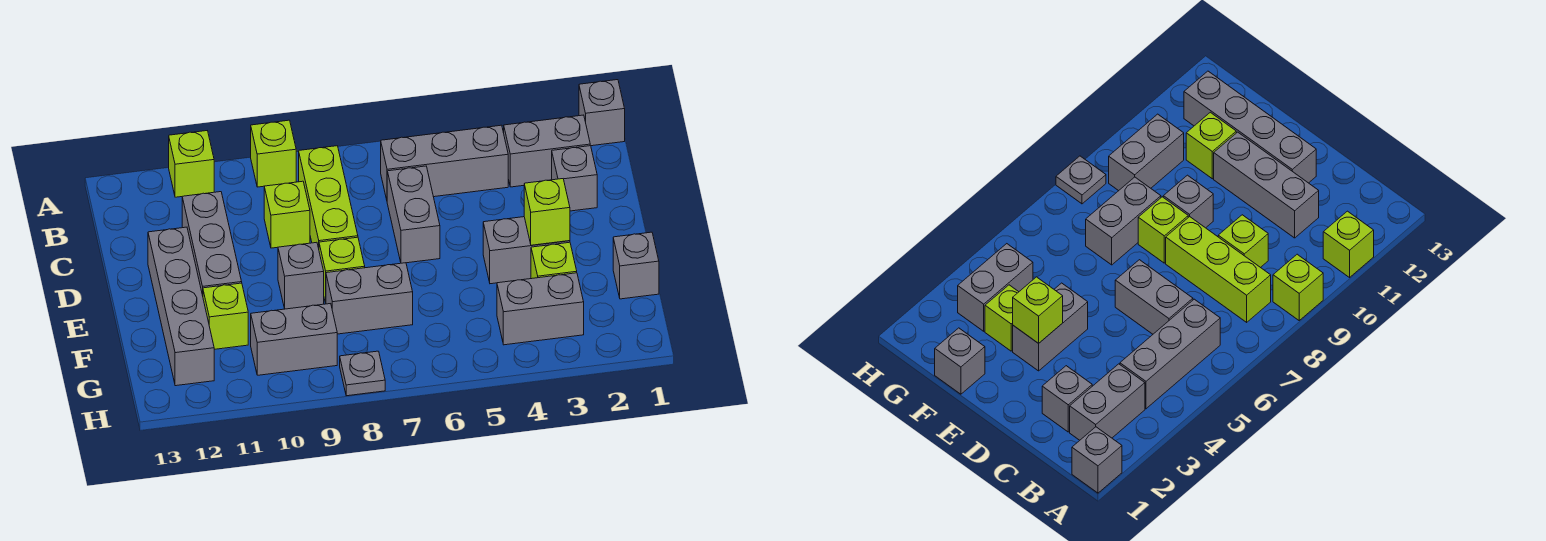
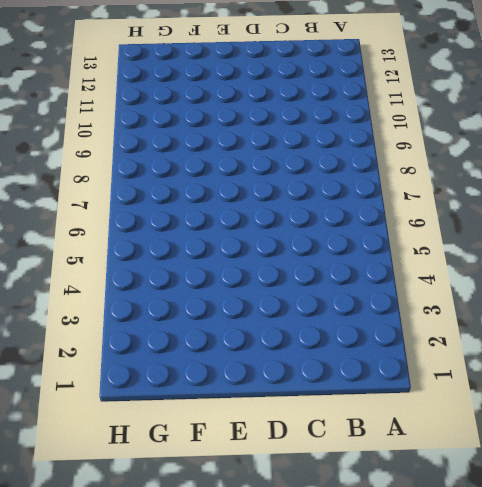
none -> grey brick A1 level 1
none -> lime brick A9 level 1
none -> lime brick A11 level 1

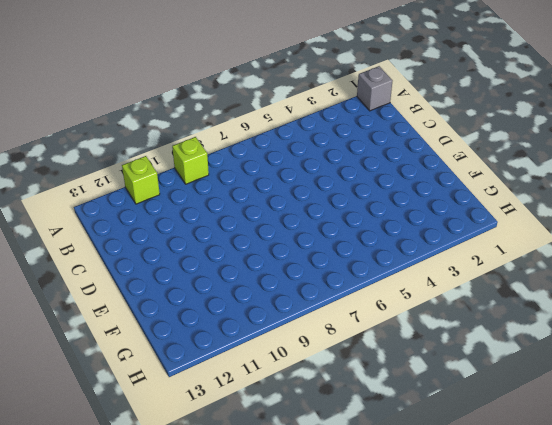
none -> grey brick B2:B3 level 1
none -> grey brick B4:B6 level 1
none -> lime brick B8:D8 level 1

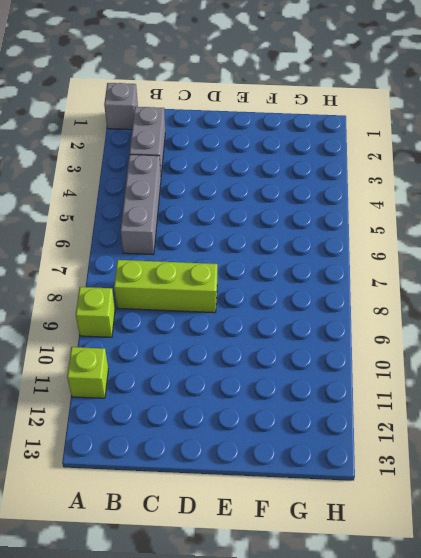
none -> grey brick C2 level 1
none -> grey brick C6:D6 level 1
none -> lime brick C9 level 1

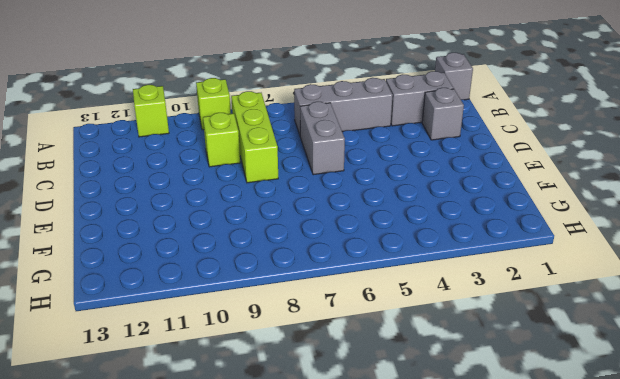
none -> grey brick C11:E11 level 1
none -> grey brick D12:G12 level 1
none -> grey brick E3:E4 level 1

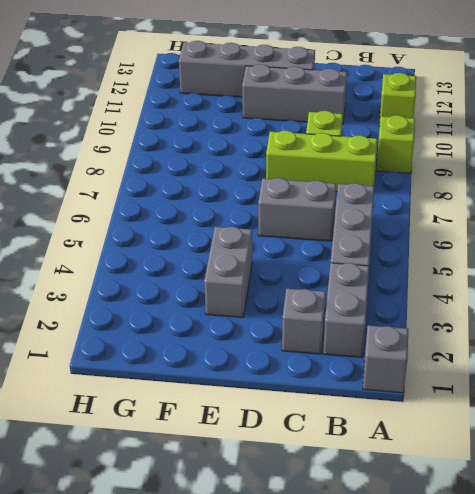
none -> lime brick E8 level 1
none -> grey brick E9 level 1
none -> grey brick F1 level 1

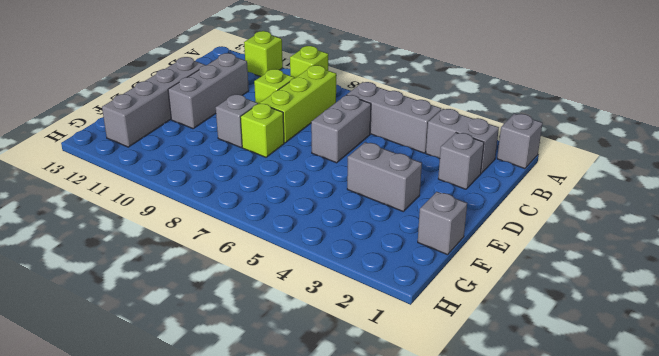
none -> lime brick F3 level 1
none -> grey brick F7:F8 level 1
none -> lime brick F11 level 1

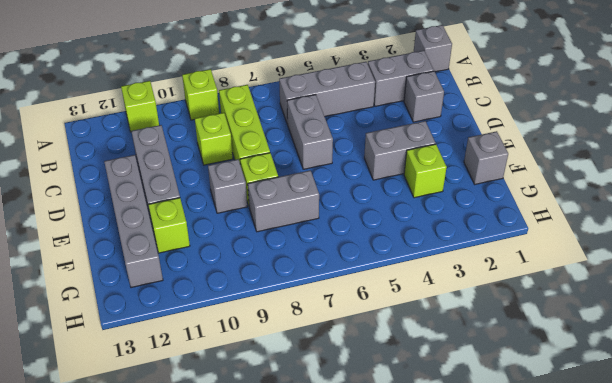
none -> grey brick G3:G4 level 1
none -> grey brick G9:G10 level 1
none -> grey plate H8 level 1

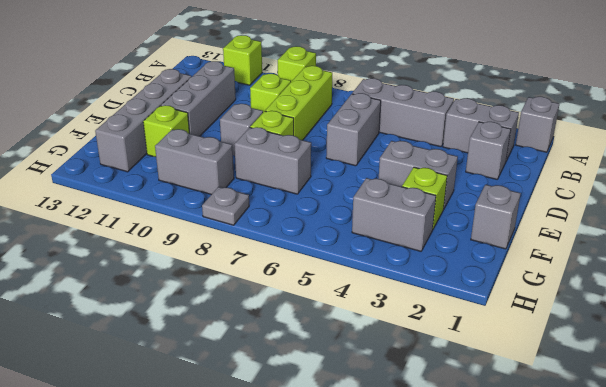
none -> lime brick E3 level 2

